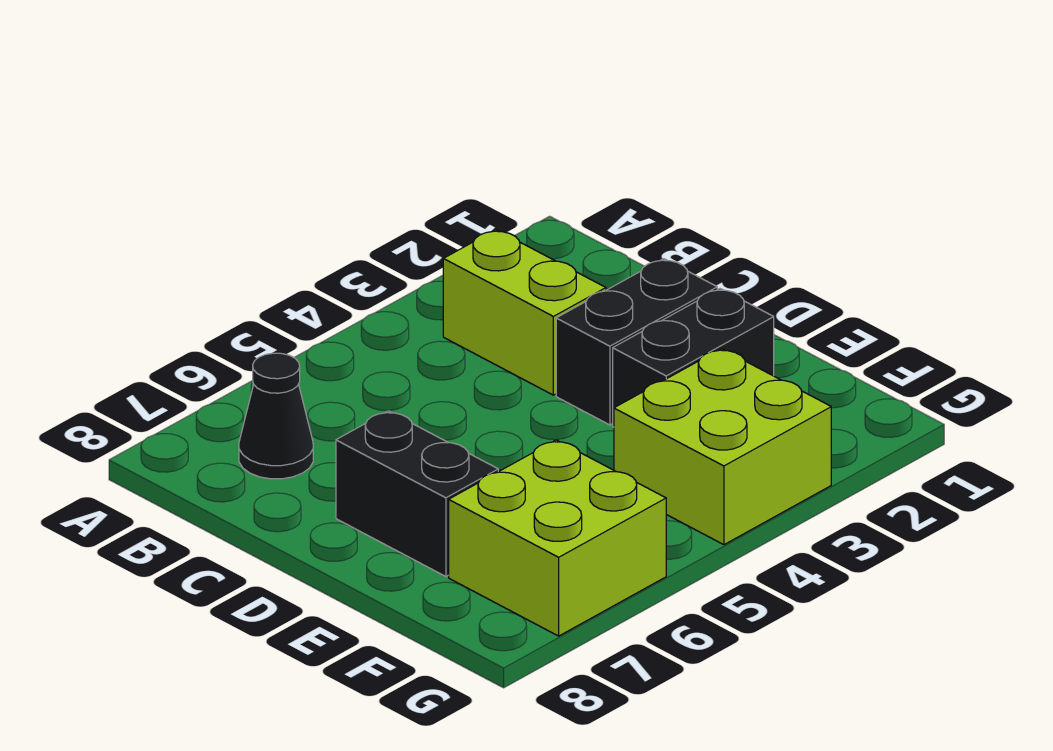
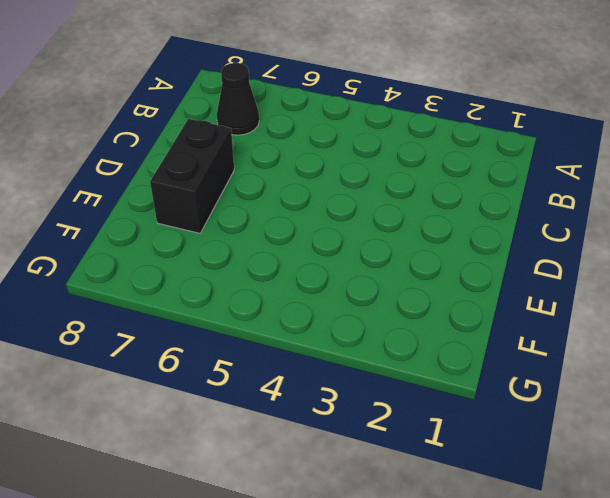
none -> lime brick B3:C3 level 1
none -> black brick D2:D3 level 1

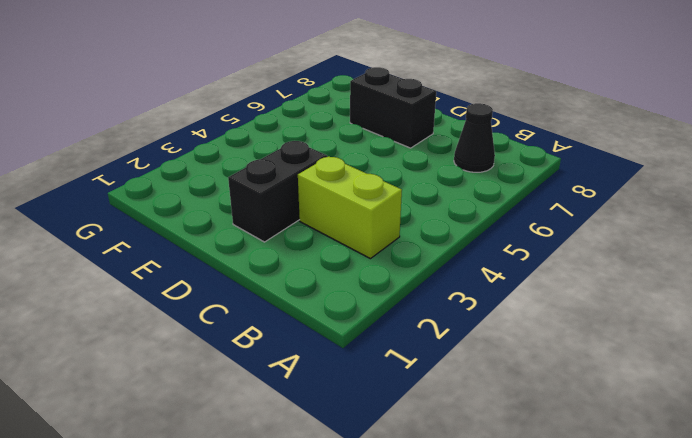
none -> black brick E2:E3 level 1
none -> lime brick F3:G4 level 1

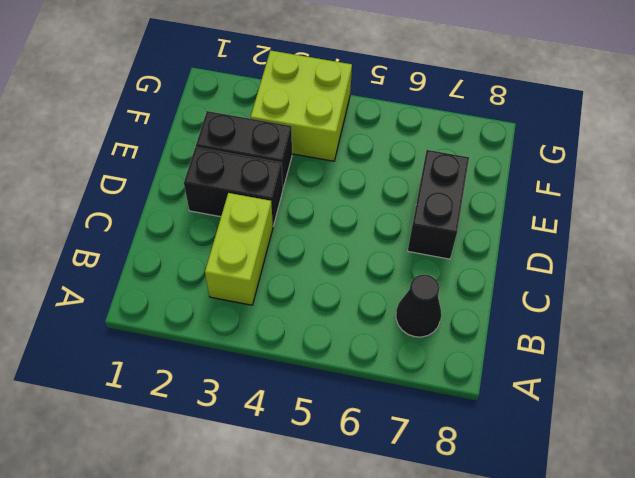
none -> lime brick F6:G7 level 1

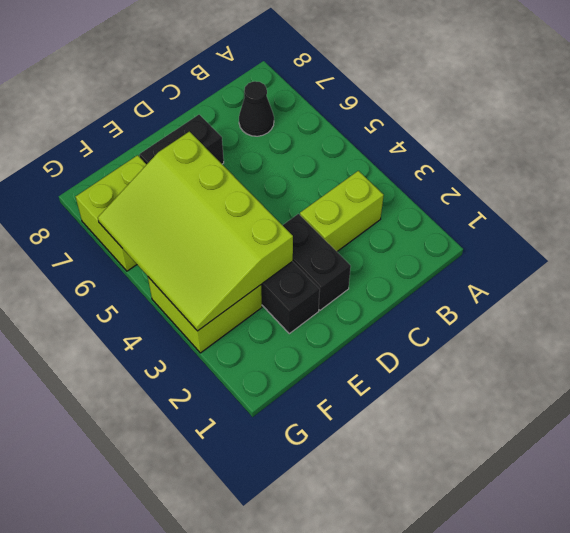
lime slope E3:G6 level 2 top E -> none

